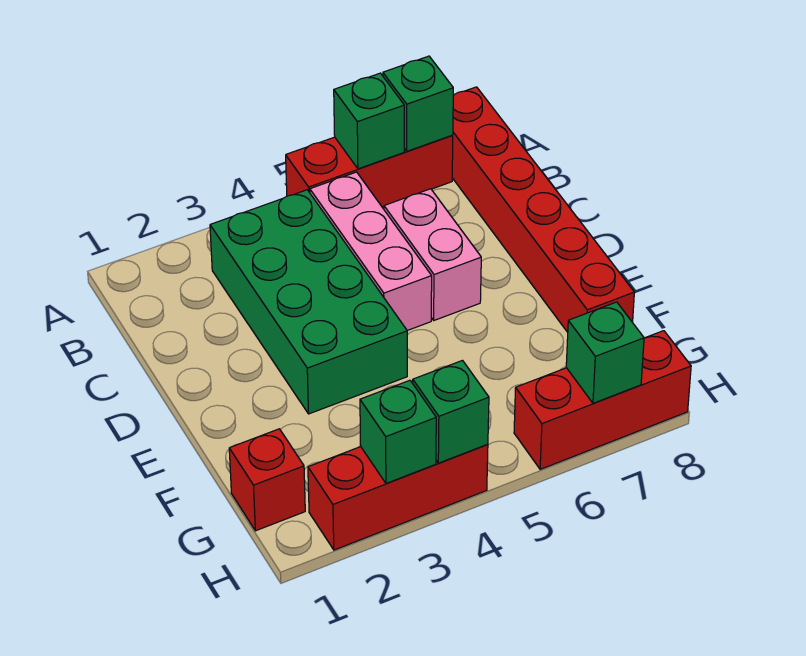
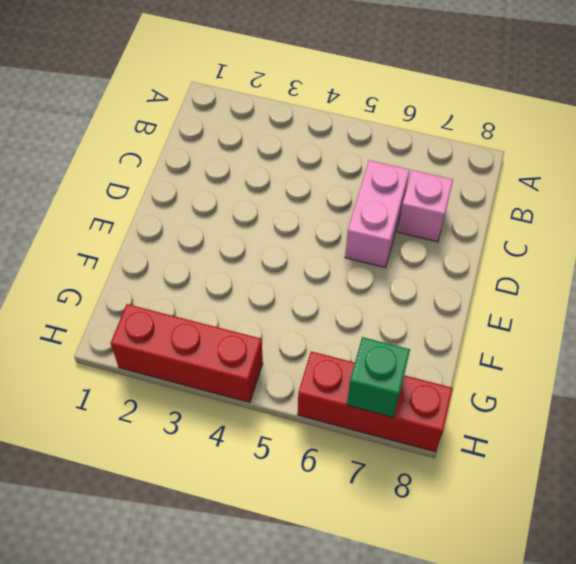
pink brick C7 level 1 -> none
none -> red brick A5:A7 level 1
none -> red brick A8:F8 level 1
none -> green brick B3:E4 level 1

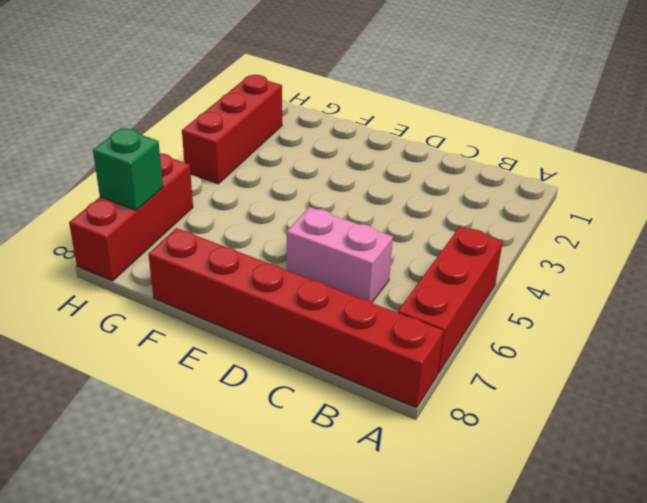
none -> green brick B3:E4 level 1
none -> pink brick B5:D5 level 1
none -> red brick G1 level 1

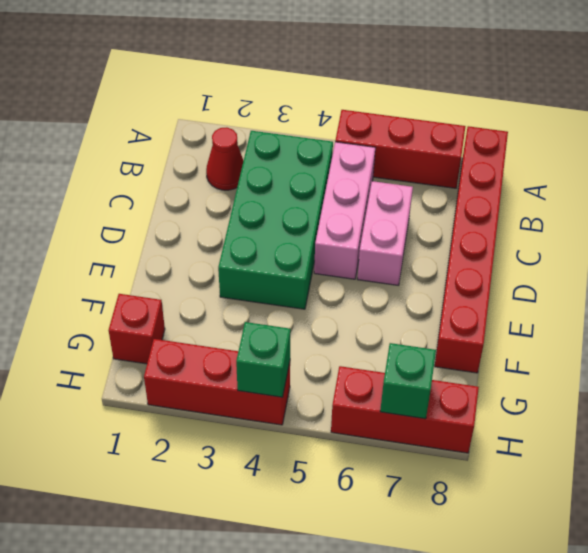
red cone B2 level 1 -> none
none -> green brick A6 level 2
none -> green brick A7 level 2
none -> green brick H3 level 2

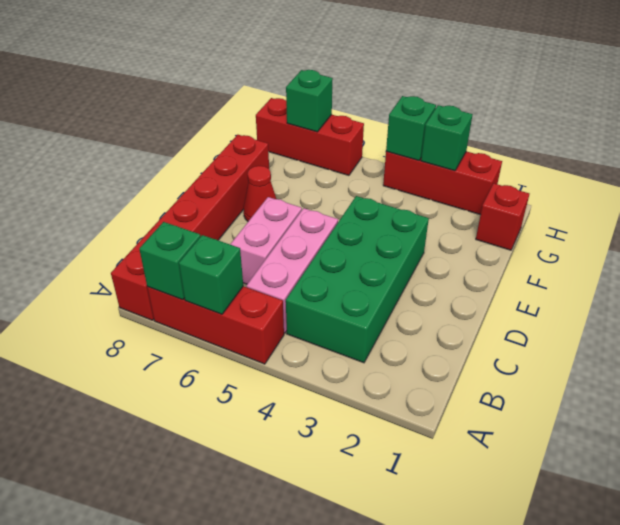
red cone E7 level 1 -> none

